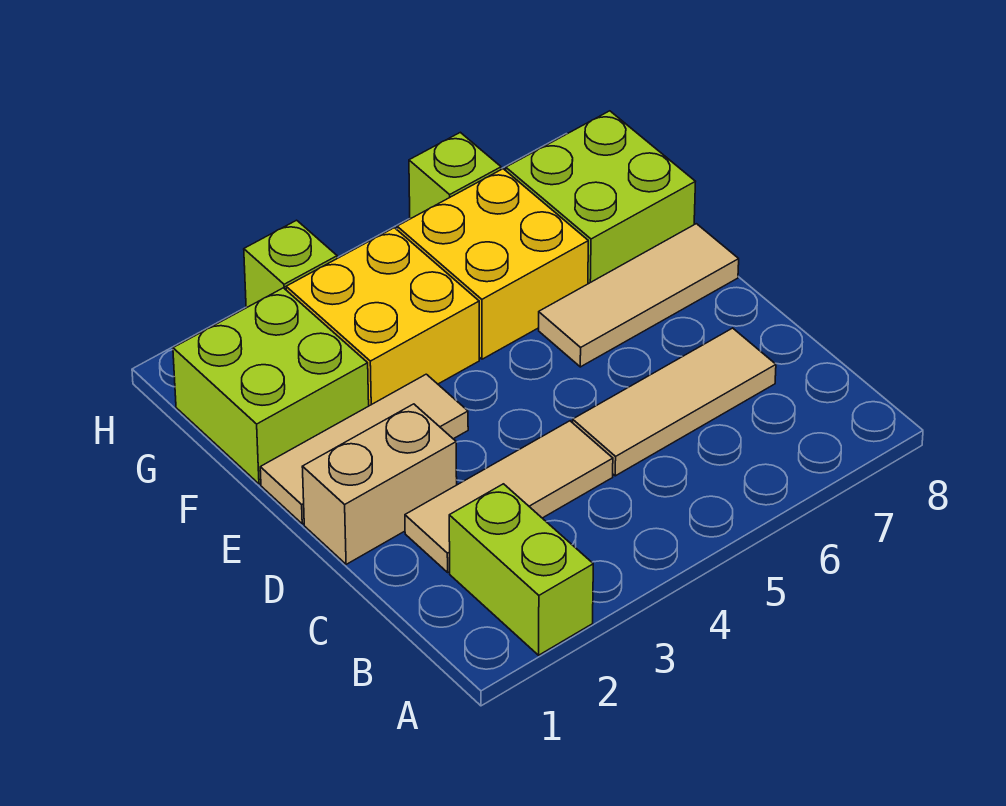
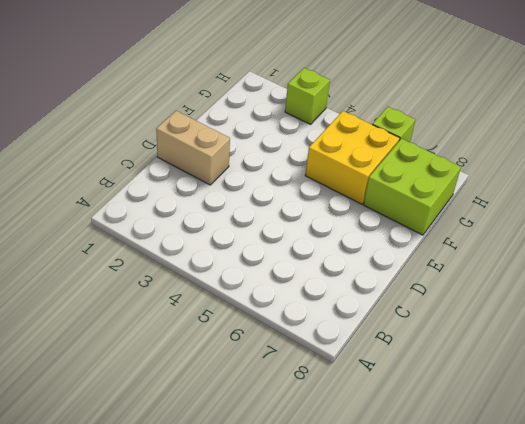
none -> lime brick A2:B2 level 1
none -> tan tile C2:C4 level 1
none -> tan tile C5:C7 level 1

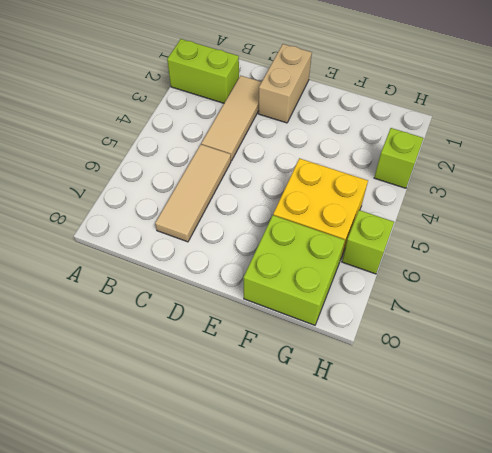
none -> tan tile E1:E3 level 1
none -> tan tile E6:E8 level 1
none -> lime brick F1:G2 level 1

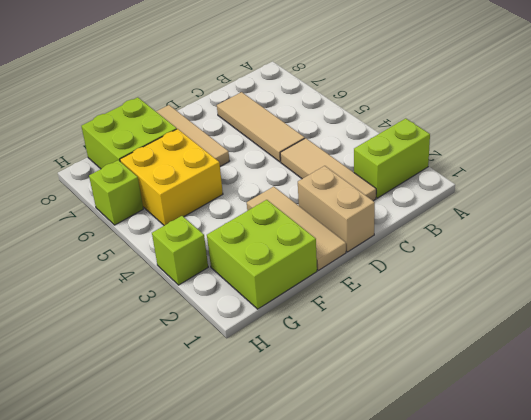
none -> yellow brick F3:G4 level 1

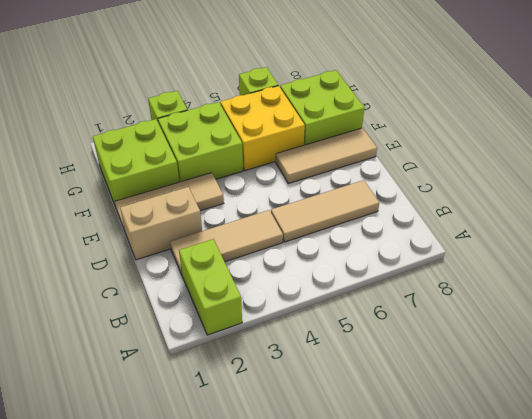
lime brick F3:G4 level 1 -> yellow brick F3:G4 level 1

